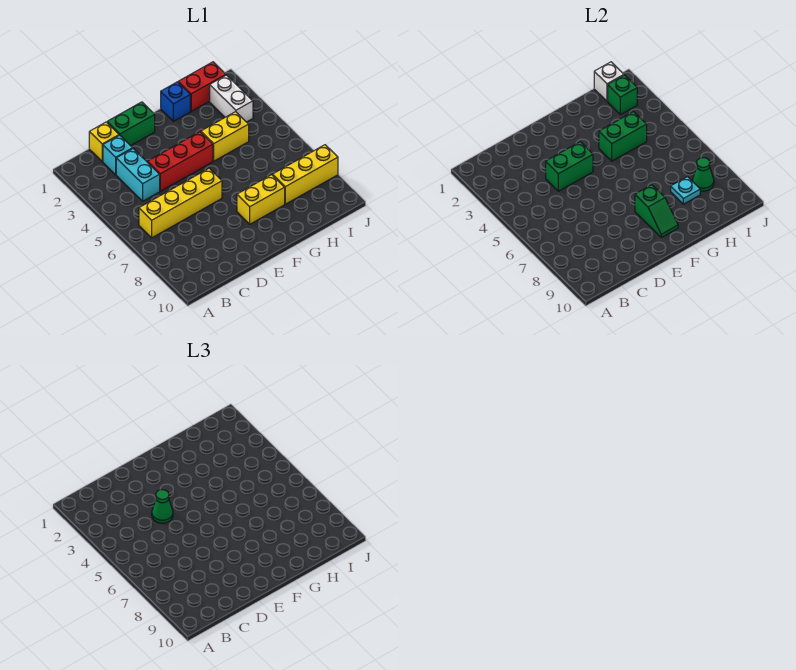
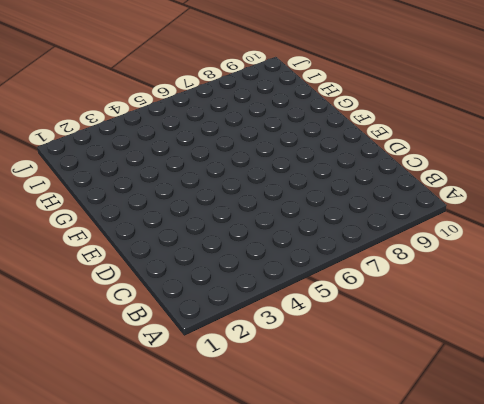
none -> yellow brick B6:E6 level 1
none -> yellow brick C1 level 1
none -> cyan brick C2 level 1

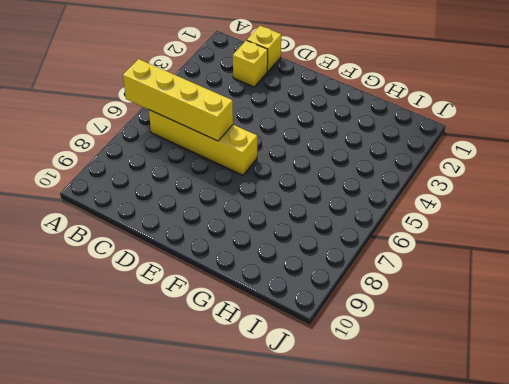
yellow brick A6:D6 level 2 -> none
yellow brick C2 level 1 -> cyan brick C2 level 1
none -> cyan brick C3:C4 level 1
none -> green brick D1:E1 level 1
none -> red brick D4:F4 level 1

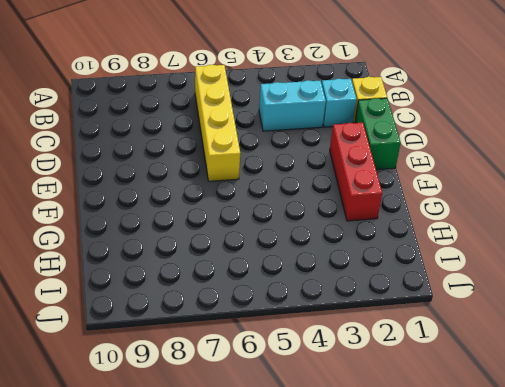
red brick E2:G2 level 1 -> red brick D4:F4 level 1
none -> yellow brick F8:G8 level 1
none -> blue brick G1 level 1
none -> yellow brick G4:H4 level 1

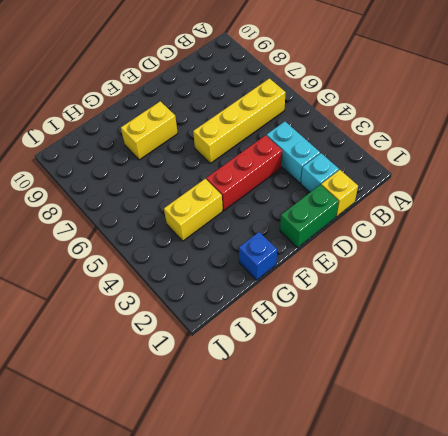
none -> red brick H1:I1 level 1
none -> yellow brick H8:J8 level 1
none -> white brick I2:I3 level 1

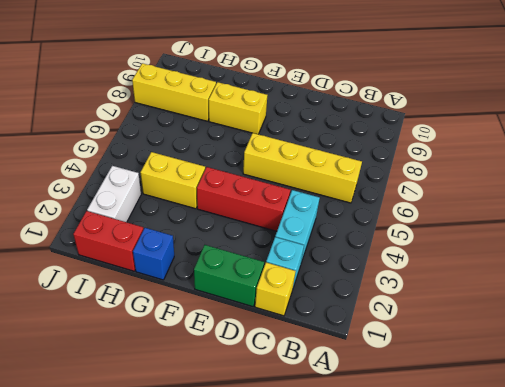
none -> green brick D4:E4 level 2
none -> green slope F8:F9 level 2 top 8
none -> green brick G4:H4 level 2

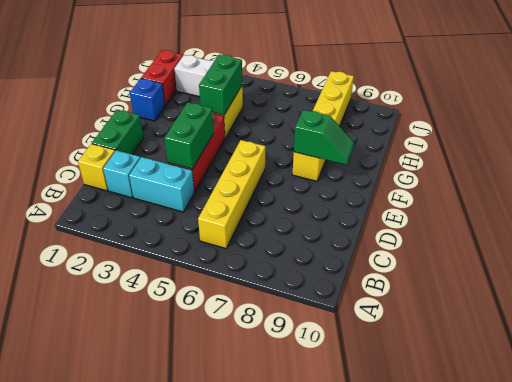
none -> cyan plate H8 level 2
none -> white brick I1 level 2
none -> green brick I2 level 2

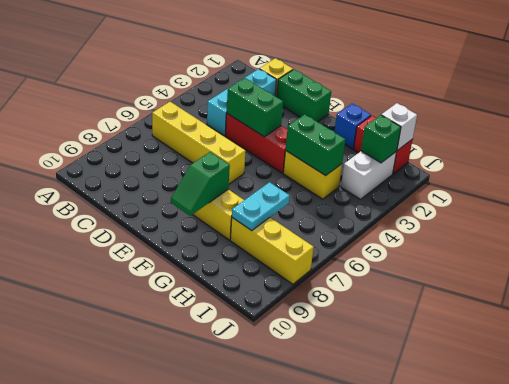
cyan plate H7:H8 level 2 -> cyan plate H8 level 2
none -> green cone I8 level 2
none -> green cone D4 level 3

